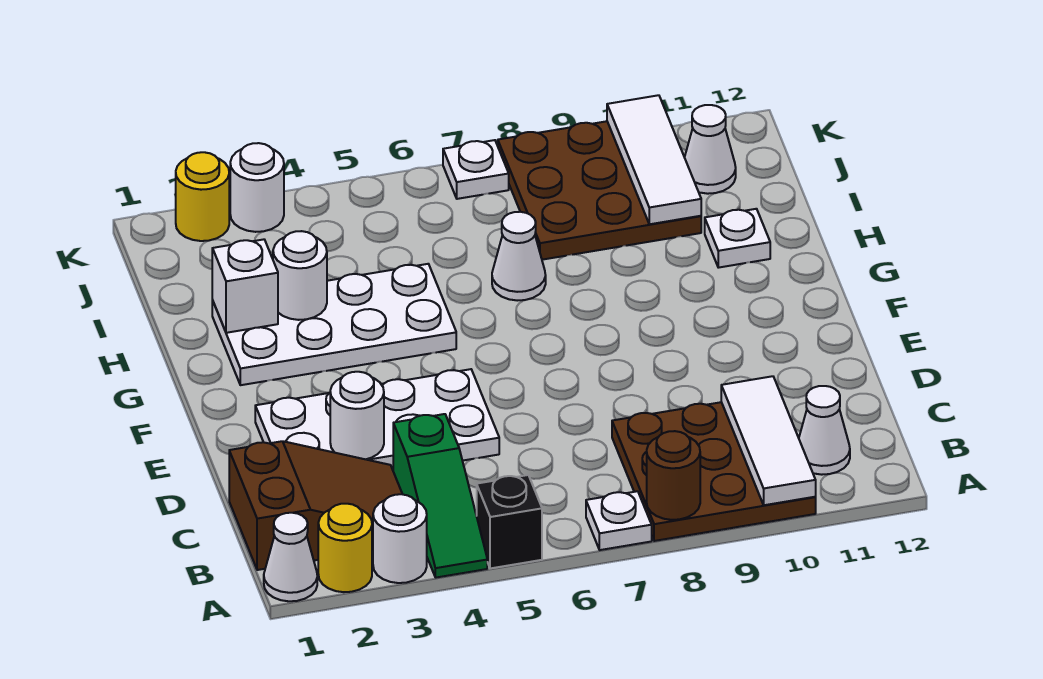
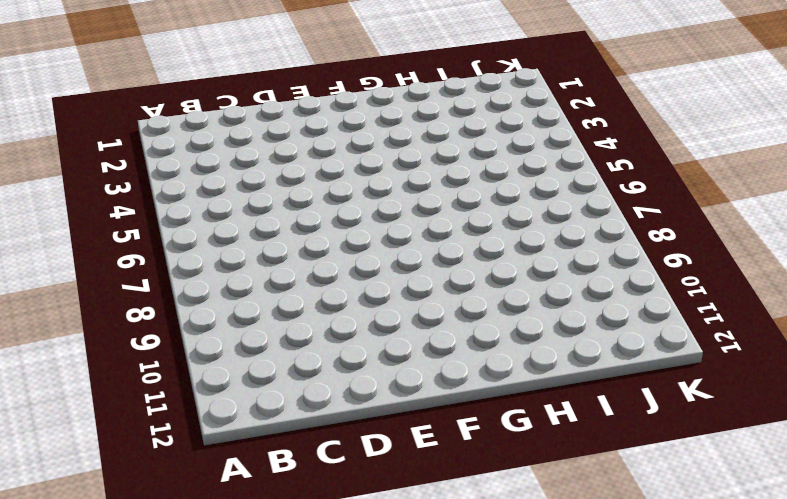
none -> white cone A1 level 1
none -> yellow round brick A2 level 1
none -> white round brick A3 level 1

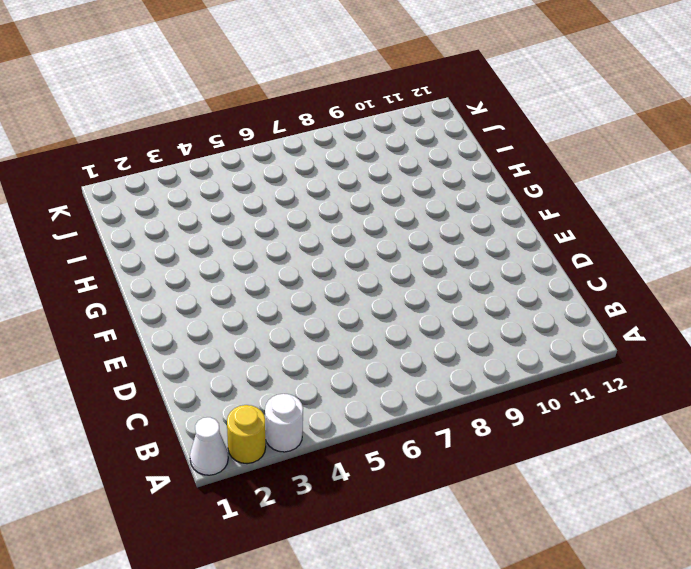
none -> green slope A4:C4 level 1 top C
none -> black brick A5 level 1
none -> white plate A7 level 1

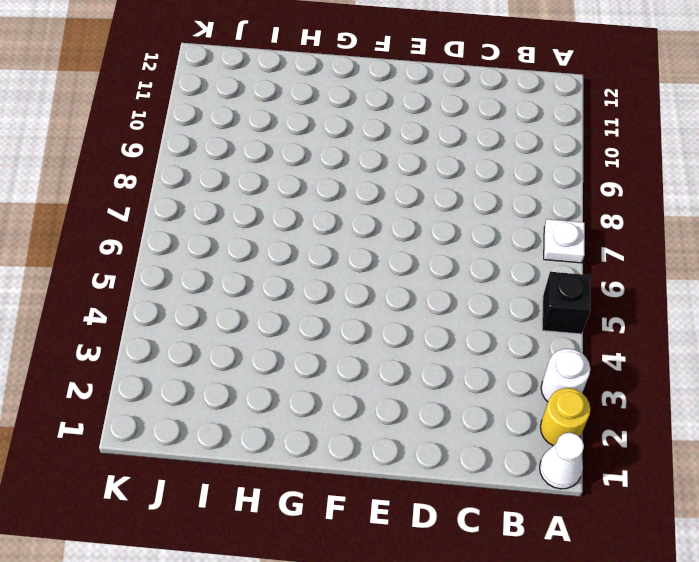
none -> green slope A4:C4 level 1 top C
none -> brown plate A8:C10 level 1
none -> brown slope B1:C3 level 1 top 1

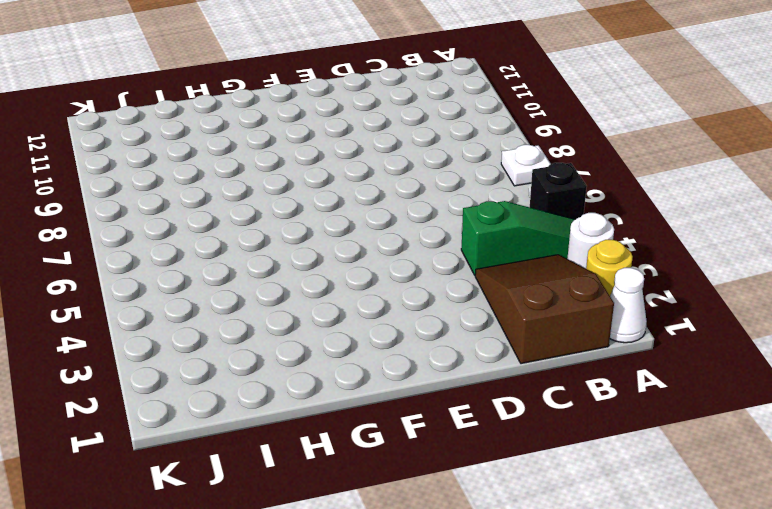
none -> brown plate A8:C10 level 1
none -> white cone B11 level 1
none -> white plate D2:E5 level 1

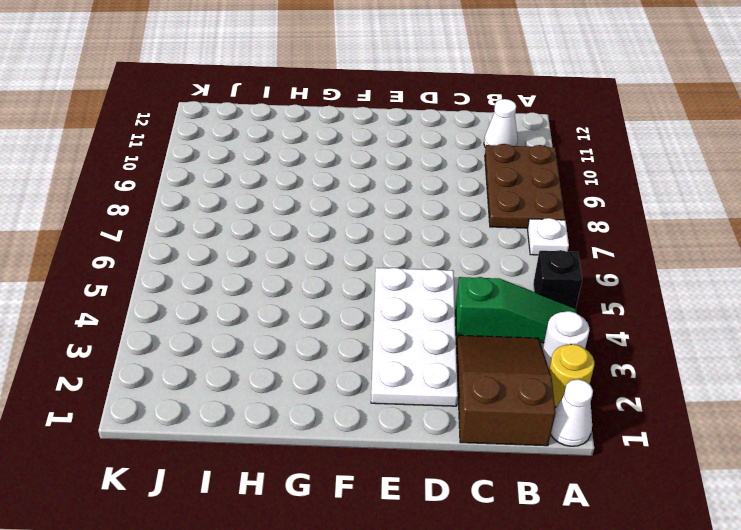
brown plate A8:B10 level 1 -> brown plate A8:C10 level 1
none -> white plate G2:H5 level 1
none -> white cone H7 level 1
none -> white plate H11 level 1

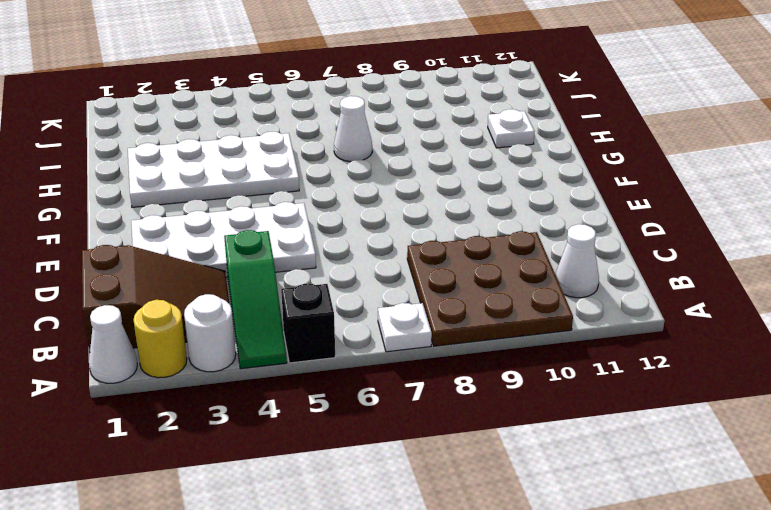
none -> brown plate I8:K10 level 1
none -> white cone J11 level 1
none -> yellow round brick K2 level 1

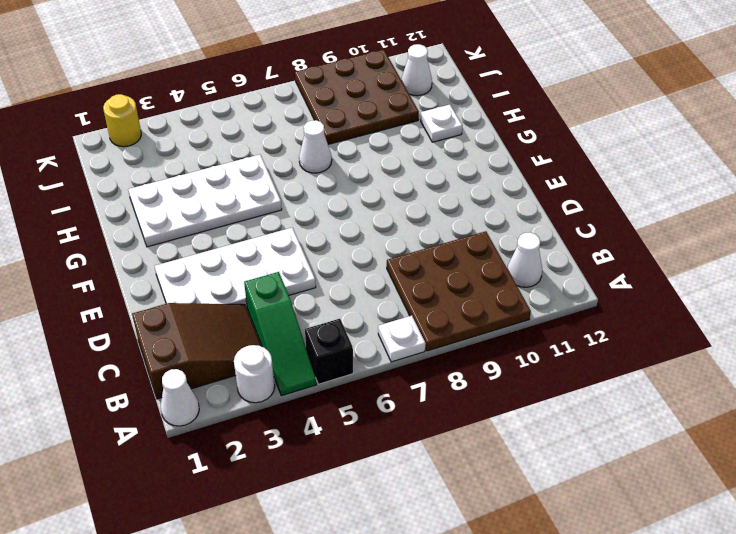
none -> yellow round brick A2 level 1
none -> white round brick K3 level 1
none -> white plate K7 level 1

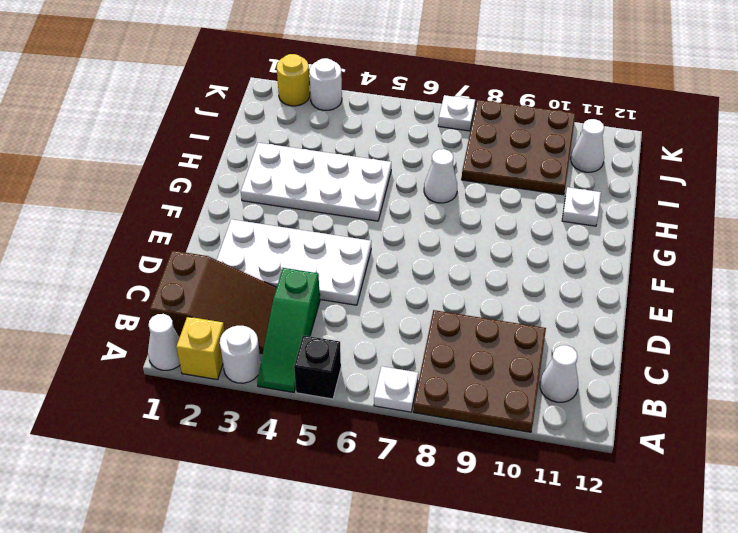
yellow brick A2 level 1 -> yellow round brick A2 level 1
none -> brown round brick A8 level 2
none -> white tile A10:C10 level 2
none -> white round brick D3 level 2

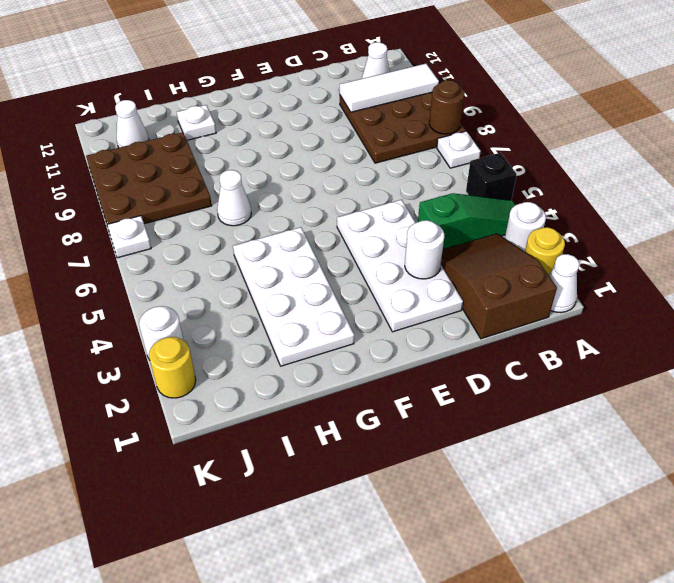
none -> white brick H2 level 2
none -> white round brick H3 level 2
none -> white tile I10:K10 level 2

